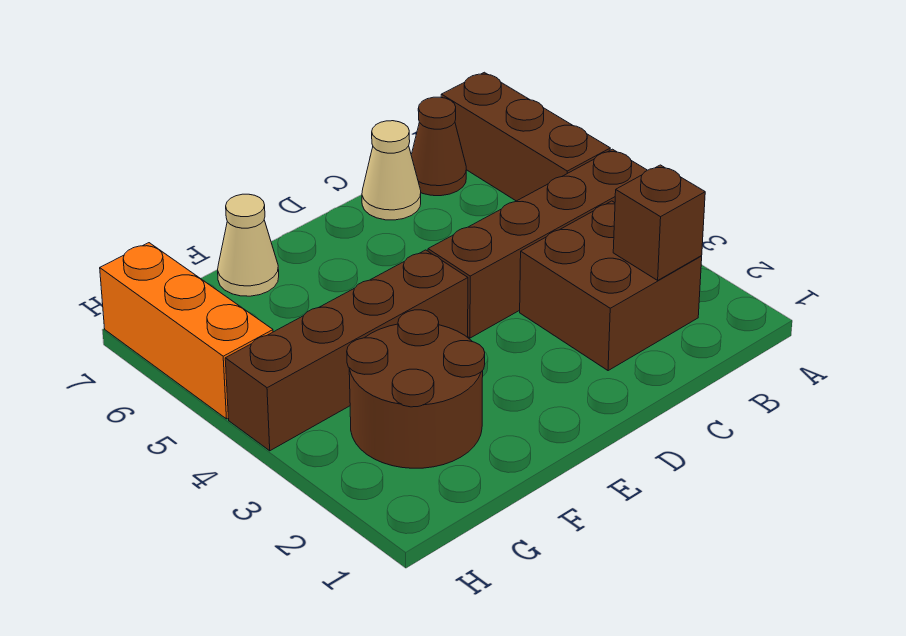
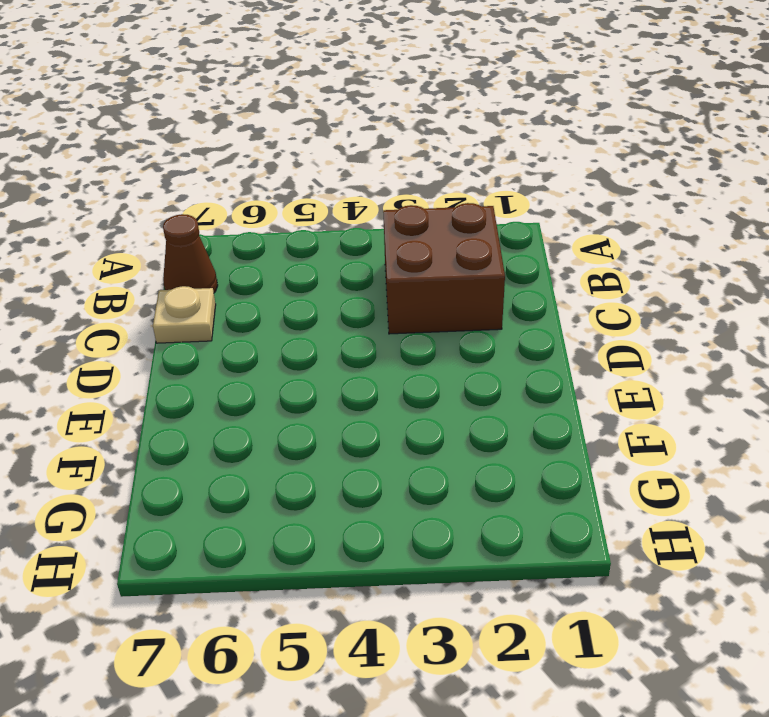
tan plate C7 level 1 -> tan cone C7 level 1
none -> brown brick A4:D4 level 1
none -> brown brick A5:A7 level 1

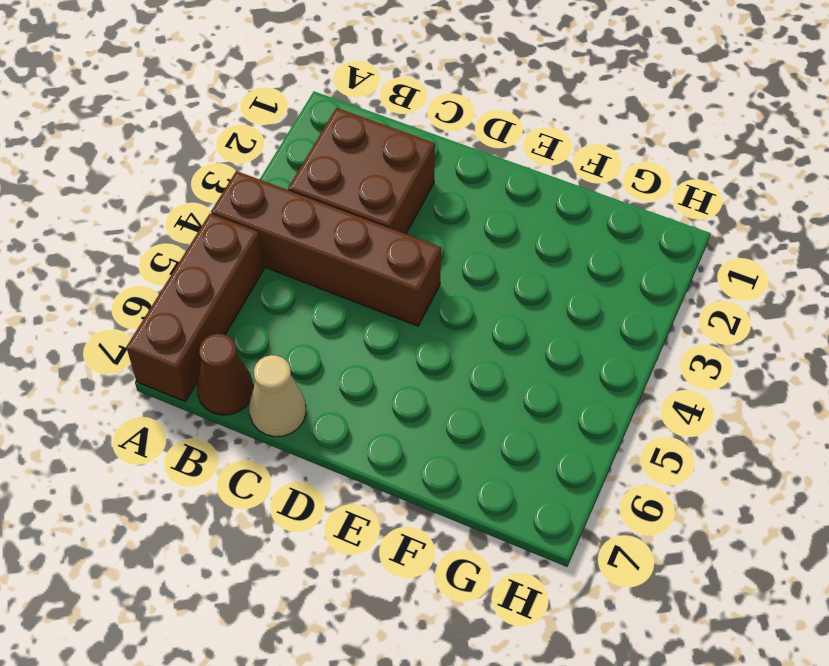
none -> brown brick E4:H4 level 1
none -> brown round brick F2:G3 level 1

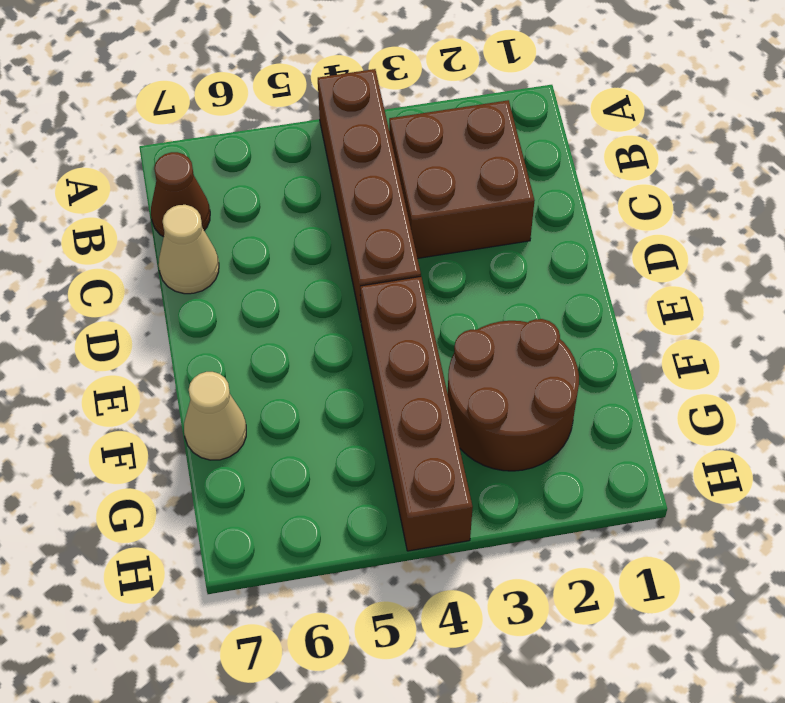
none -> brown brick A5:A7 level 1
none -> orange brick H5:H7 level 1

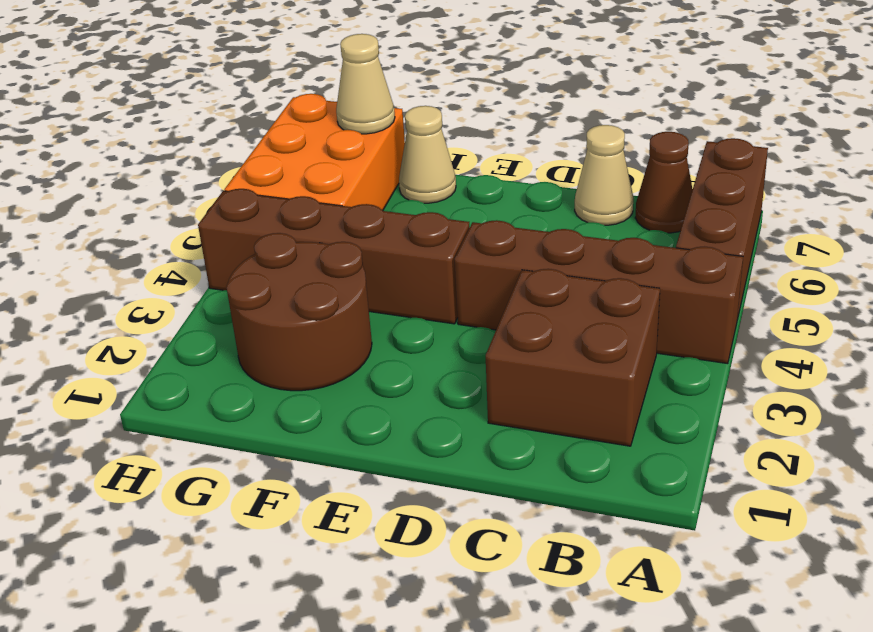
orange brick G5:H7 level 1 -> orange brick H5:H7 level 1
tan cone G7 level 2 -> none
none -> brown brick B2 level 2

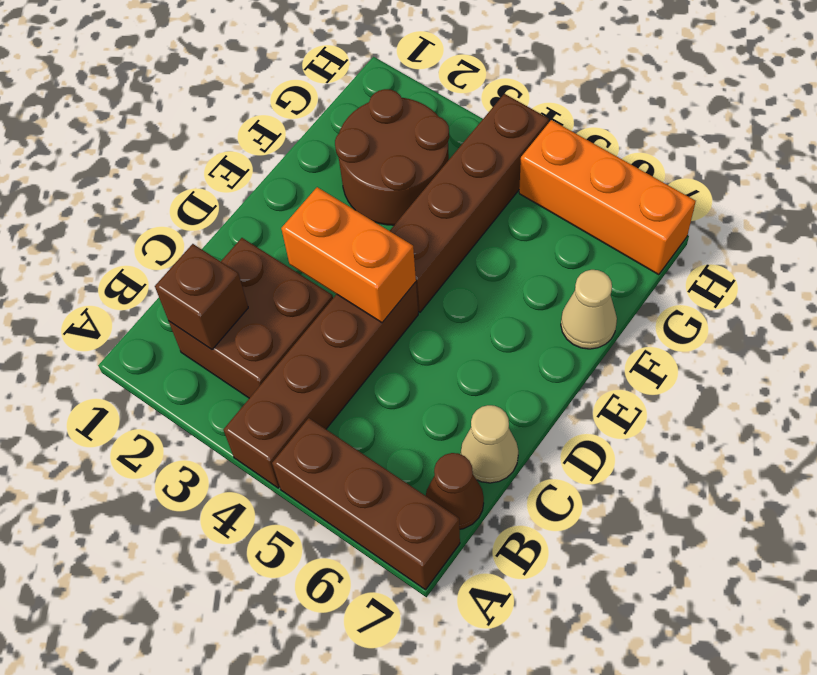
orange brick D3:D4 level 2 -> none

